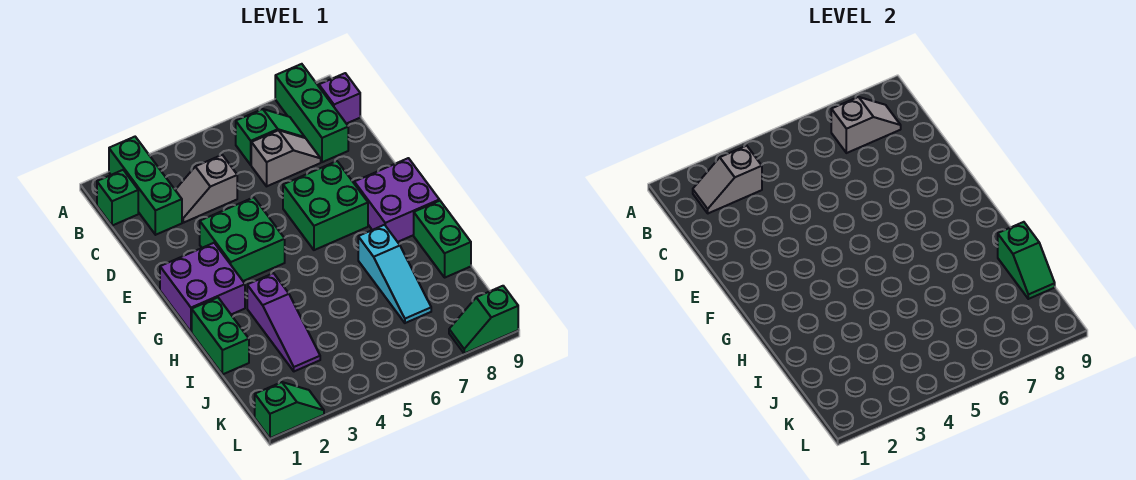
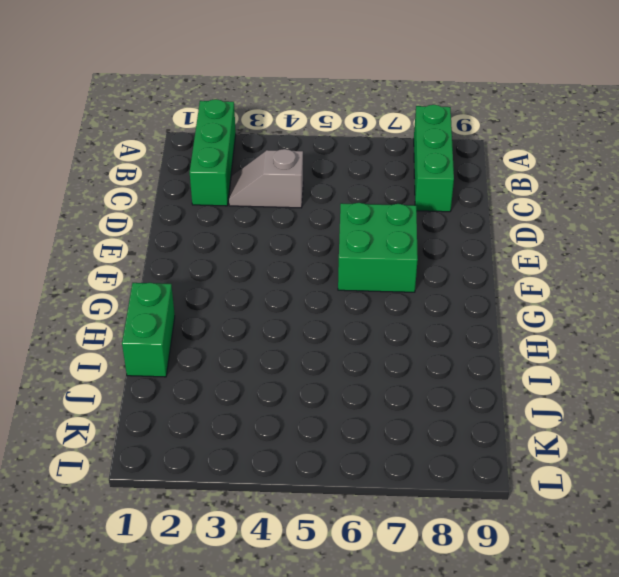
none -> green brick B1 level 1
none -> green slope B6:B7 level 1 top 6
none -> purple brick B9 level 1

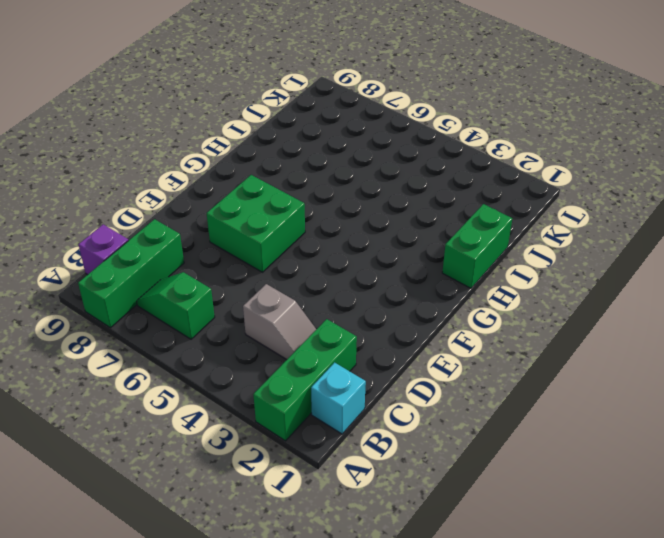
cyan brick B1 level 1 -> green brick B1 level 1
none -> grey slope C6:C7 level 1 top 6
none -> green brick E3:F4 level 1
none -> purple brick F1:G2 level 1

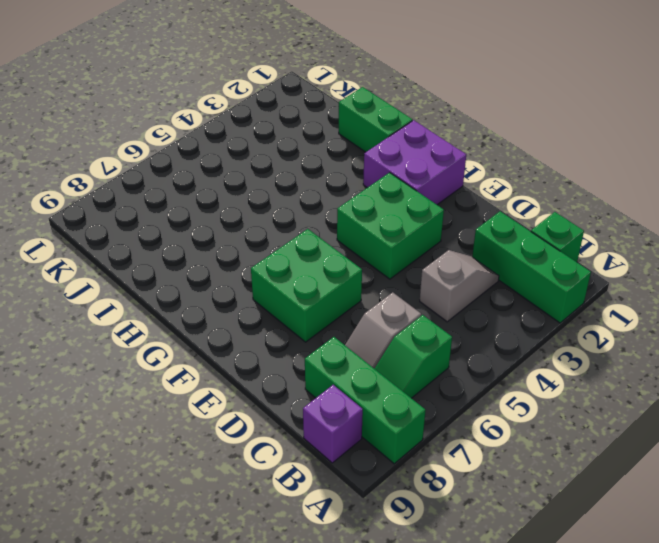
none -> purple brick F8:G9 level 1
none -> purple slope H3:J3 level 1 top H
none -> cyan slope H7:J7 level 1 top H

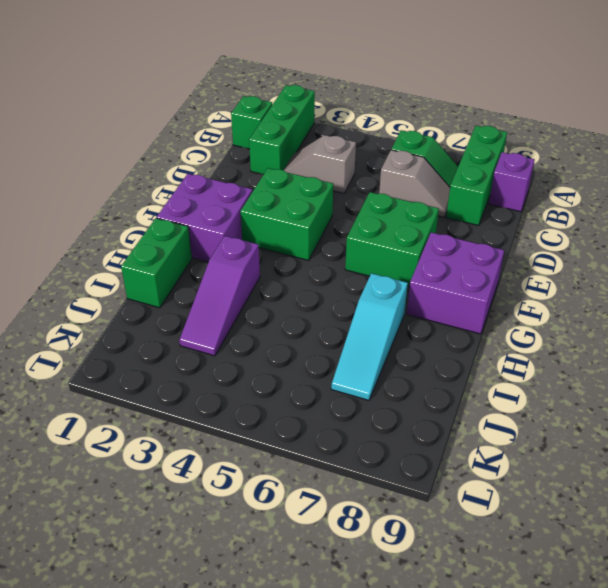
none -> green brick H9:I9 level 1
none -> green slope L1:L2 level 1 top 1
none -> green slope L8:L9 level 1 top 9

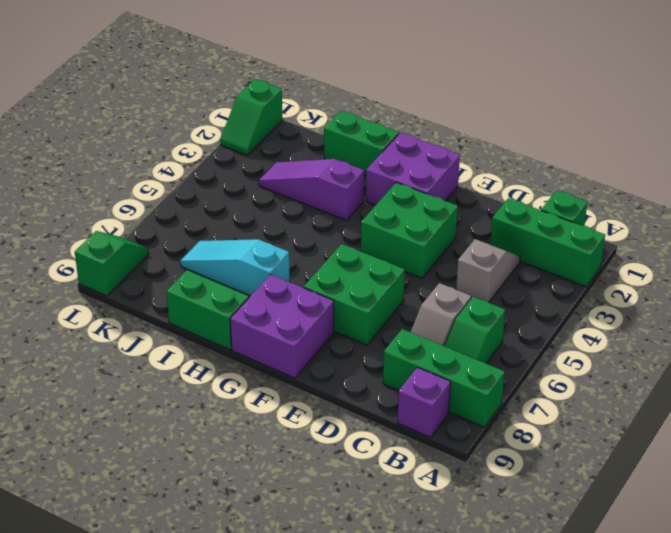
none -> grey slope B2:B3 level 2 top 3
none -> grey slope B7:B8 level 2 top 7
none -> green slope I9:J9 level 2 top I

